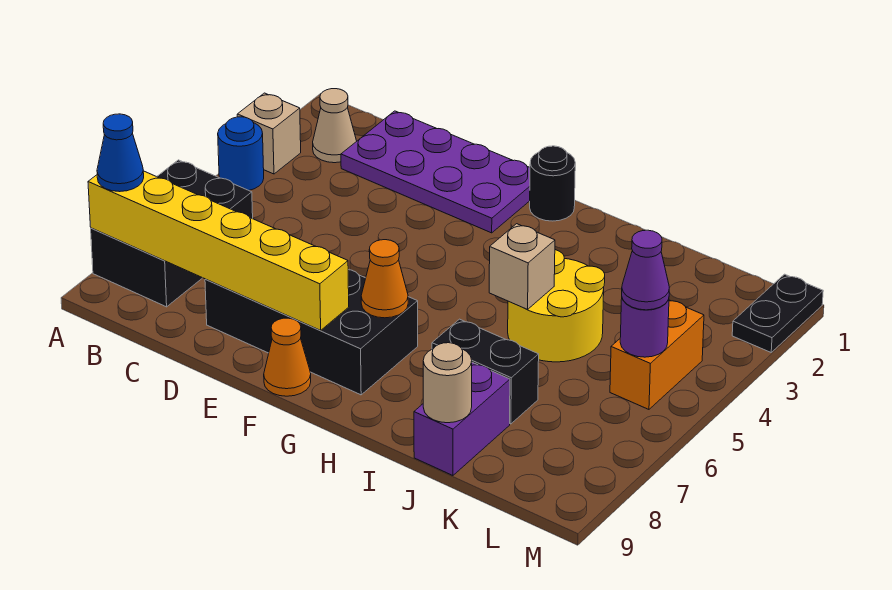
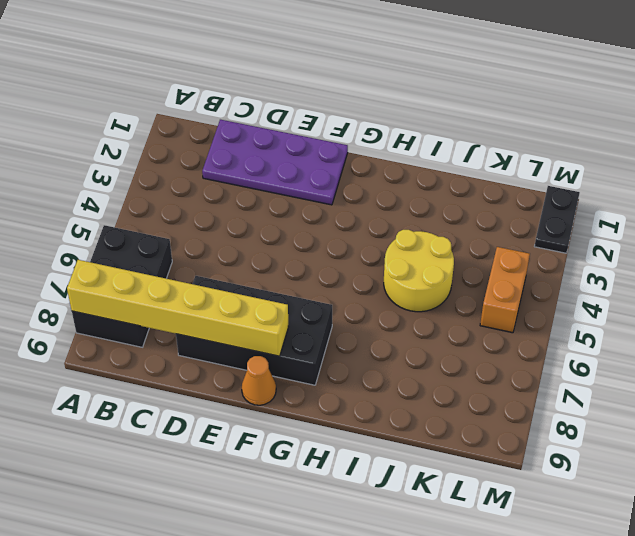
none -> tan brick A3 level 1
none -> blue round brick A4 level 1
none -> tan cone B2 level 1

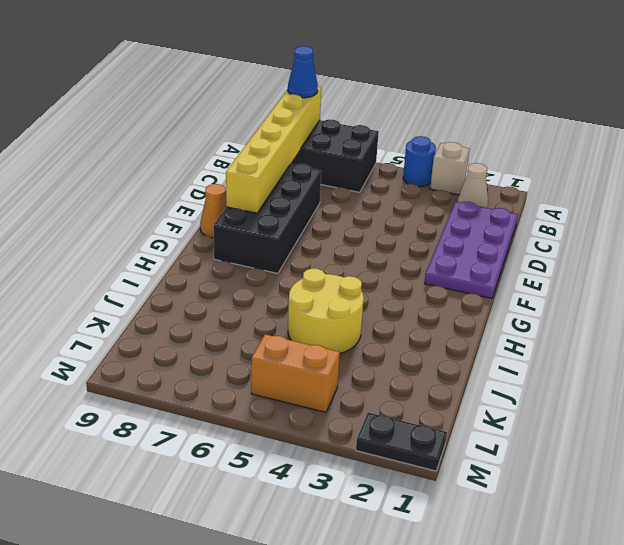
none -> black round brick G1 level 1
none -> black brick I7:J7 level 1
none -> purple brick J8:J9 level 1

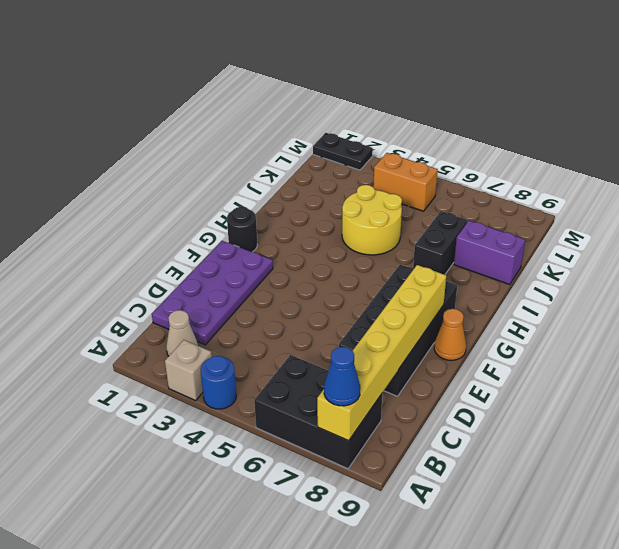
none -> orange cone G7 level 2
none -> tan brick I5 level 2
none -> tan round brick J9 level 2

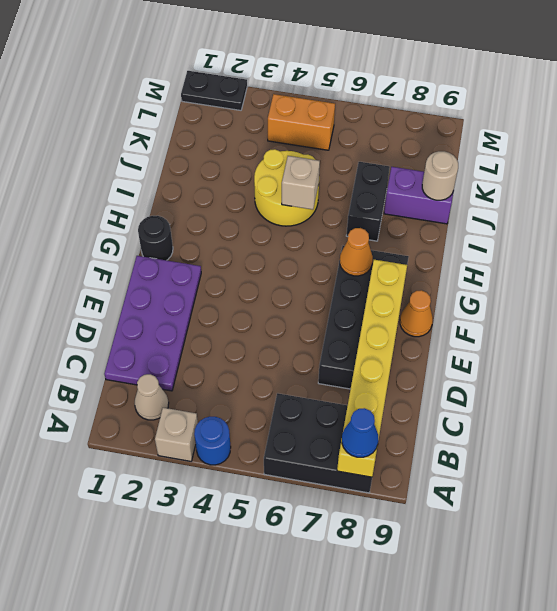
none -> purple round brick L5 level 2
none -> purple cone L5 level 3

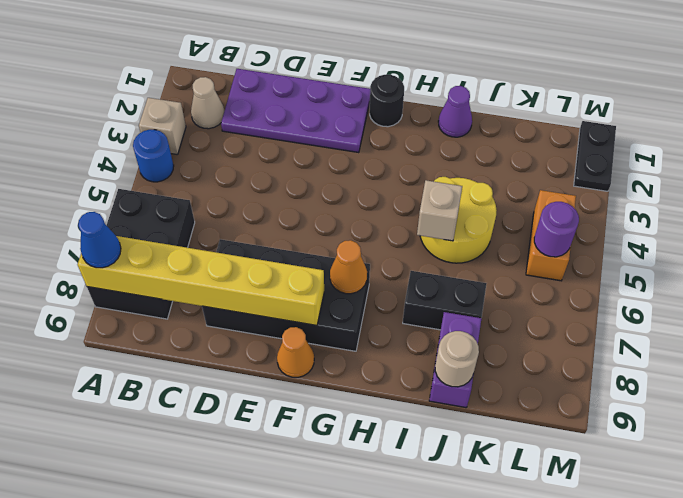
purple cone I1 level 1 -> purple cone L5 level 3

